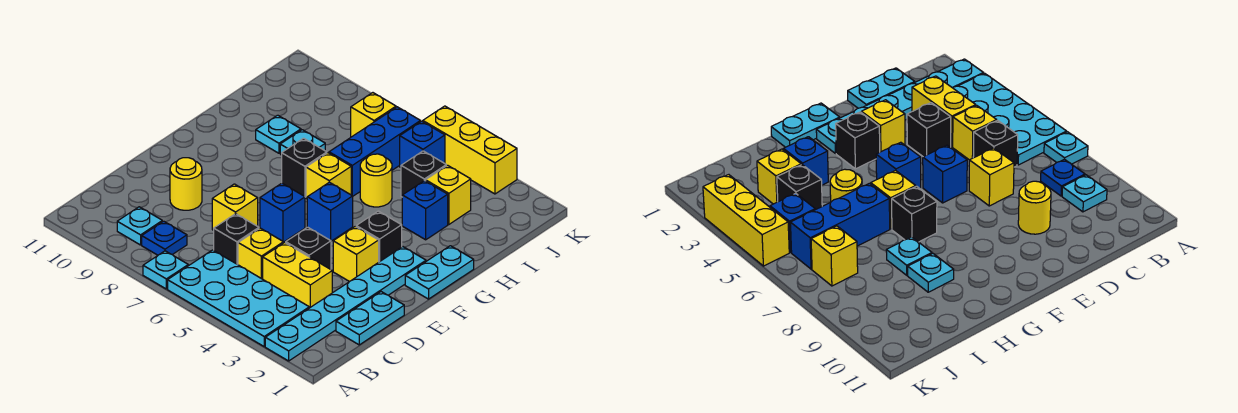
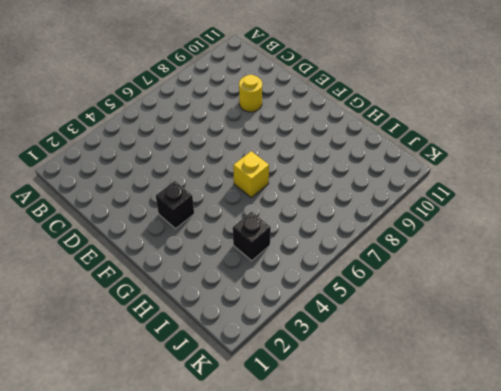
none -> cyan plate A2:F2 level 1
none -> cyan plate A3:B6 level 1
none -> cyan plate A7 level 1

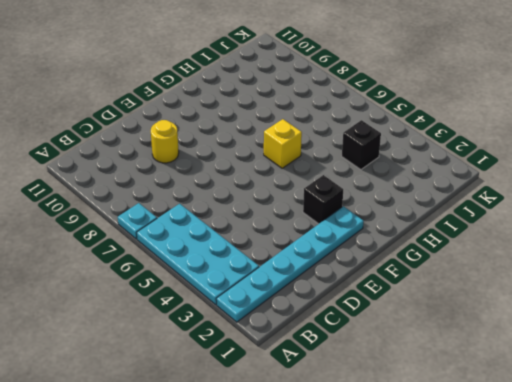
none -> blue plate B8 level 1
none -> cyan plate B9 level 1
none -> cyan plate C1:D1 level 1

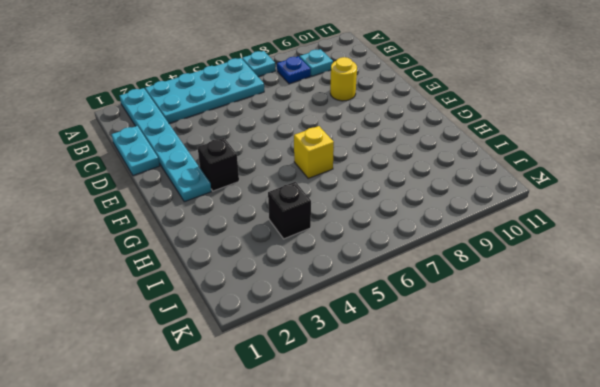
none -> yellow brick C3:C4 level 1
none -> yellow brick C5 level 1
none -> black brick C6 level 1

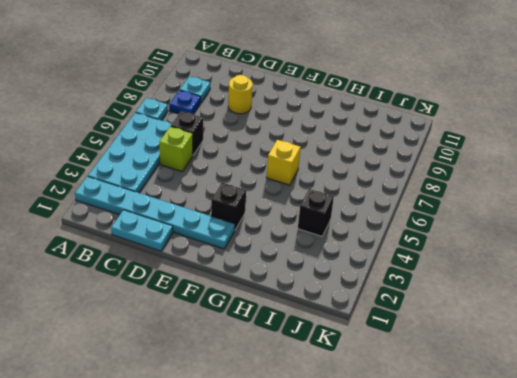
lime brick C5 level 1 -> yellow brick C5 level 1
none -> yellow brick C3:C4 level 1
none -> black brick D4 level 1
none -> yellow brick D7 level 1

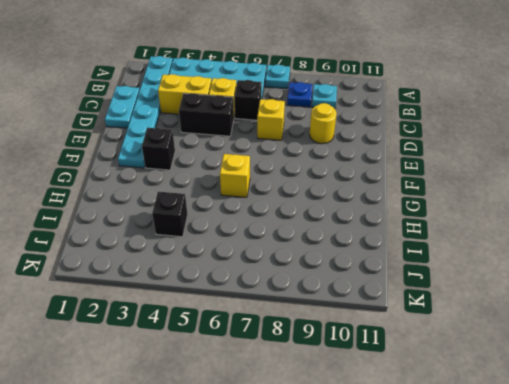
black brick D4:D5 level 1 -> black brick D4 level 1
none -> yellow brick E3 level 1
none -> blue brick E6 level 1
none -> cyan plate F1:G1 level 1

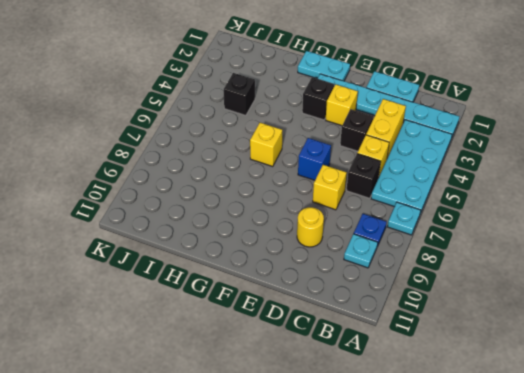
none -> blue brick F5 level 1
none -> black brick G7 level 1
none -> blue brick H3 level 1

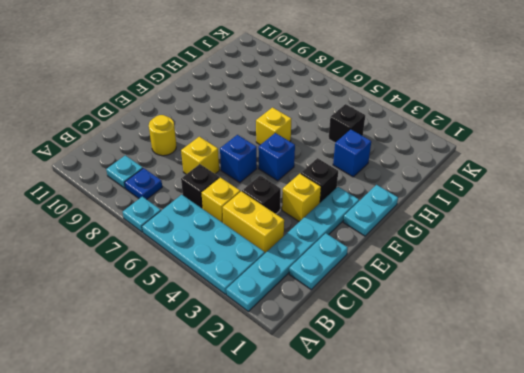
none -> black brick G7 level 1
none -> yellow round brick H5 level 1
none -> blue brick H6:J6 level 1

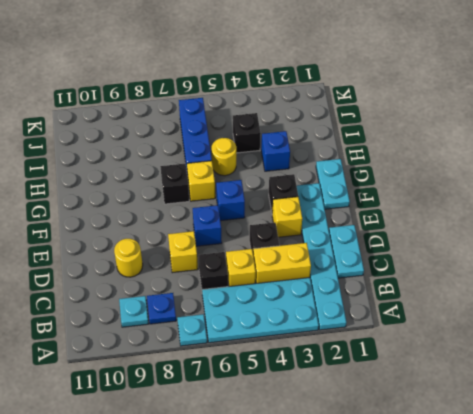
none -> cyan plate H8 level 1
none -> cyan plate H9 level 1
none -> yellow brick I3 level 1

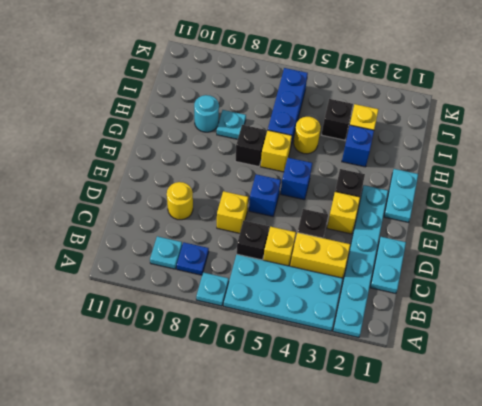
cyan round brick H9 level 1 -> cyan plate H9 level 1
none -> blue brick J5 level 1
none -> yellow brick J7 level 1
none -> yellow brick K3:K5 level 1

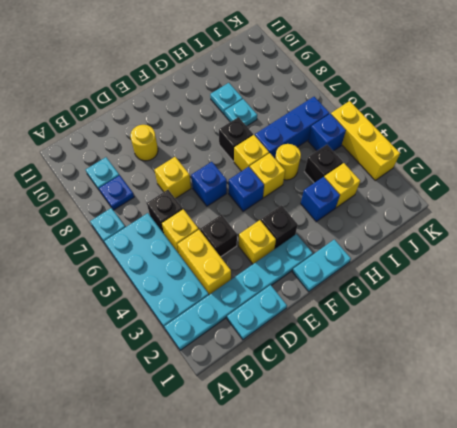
yellow brick G5 level 1 -> yellow brick J7 level 1

